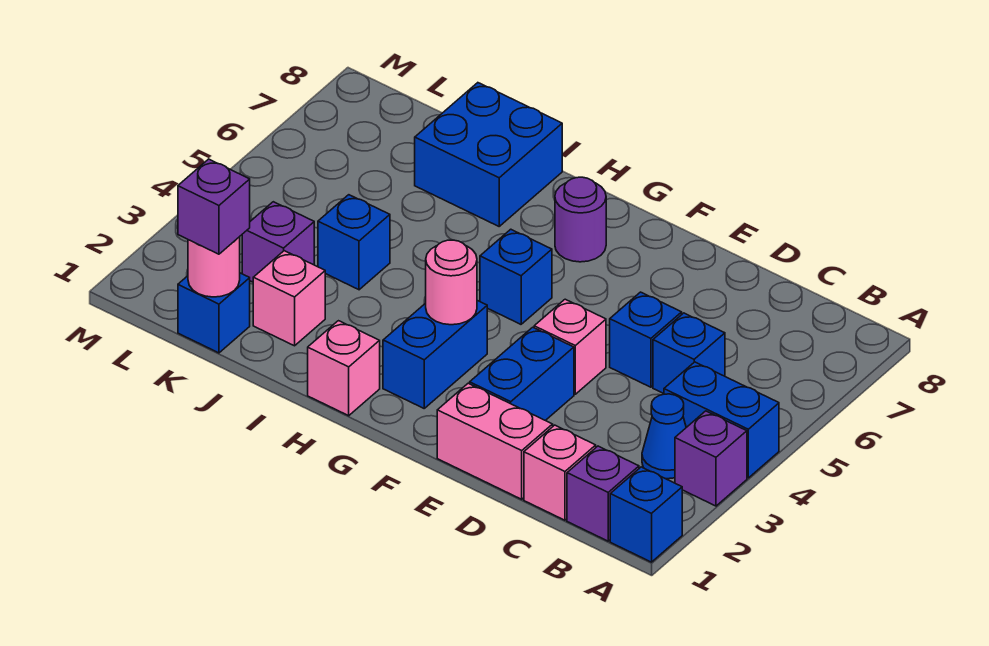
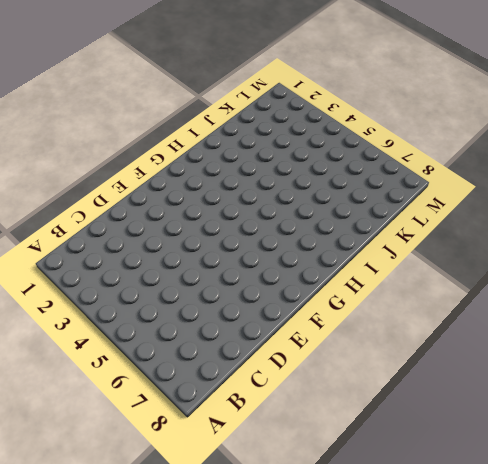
none -> blue brick A1 level 1
none -> purple brick A3 level 1
none -> blue brick A4:B4 level 1

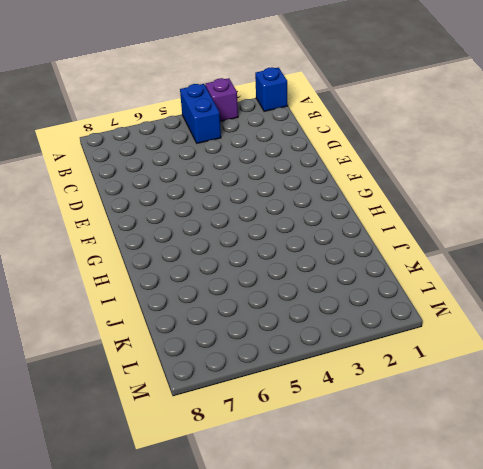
none -> purple brick B1 level 1
none -> blue cone B3 level 1
none -> pink brick C1 level 1

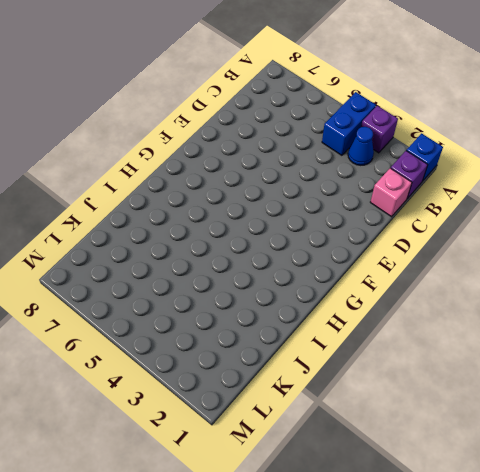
none -> blue brick C5 level 1
none -> pink brick D1:E1 level 1
none -> blue brick D5 level 1

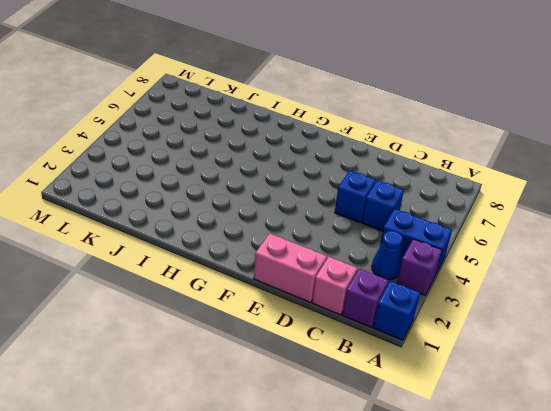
none -> blue brick E2:E3 level 1
none -> pink brick E4 level 1
none -> blue brick G2:G3 level 1

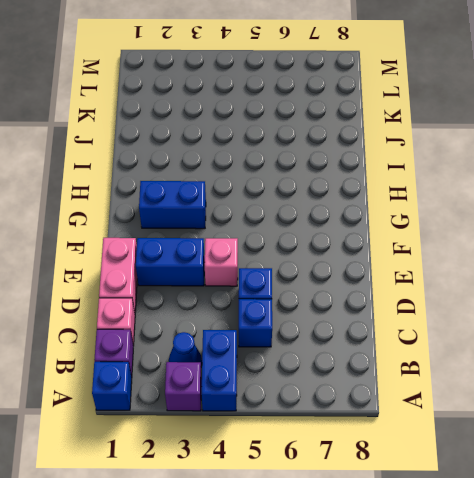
none -> blue brick G5 level 1
none -> purple round brick G7 level 1
none -> pink brick H1 level 1

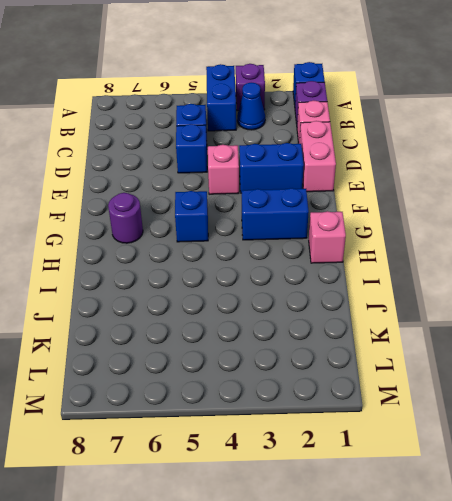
none -> blue brick I7:J8 level 1
none -> pink brick J2 level 1
none -> blue brick J4 level 1

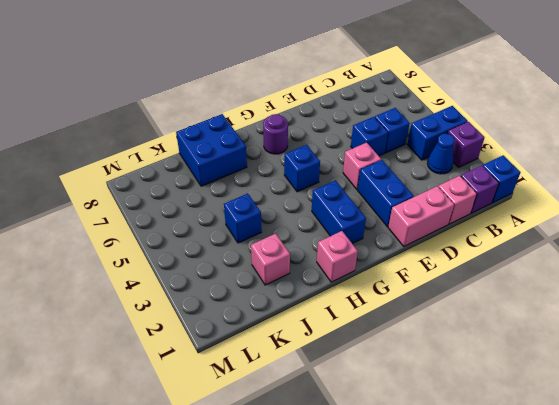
none -> blue brick K1 level 1
none -> purple brick K3 level 1
none -> pink round brick G3 level 2

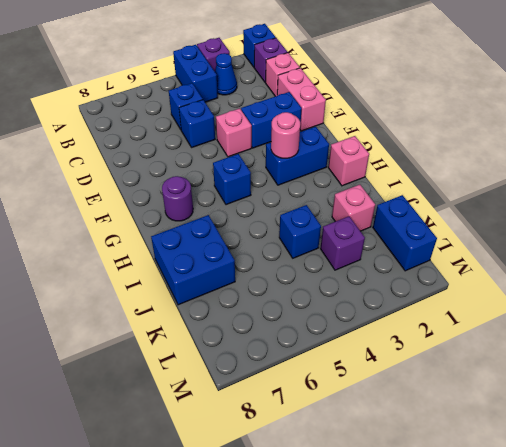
blue brick K1:L1 level 1 -> blue brick K1 level 1
none -> pink round brick K1 level 2
none -> purple brick K1 level 3

